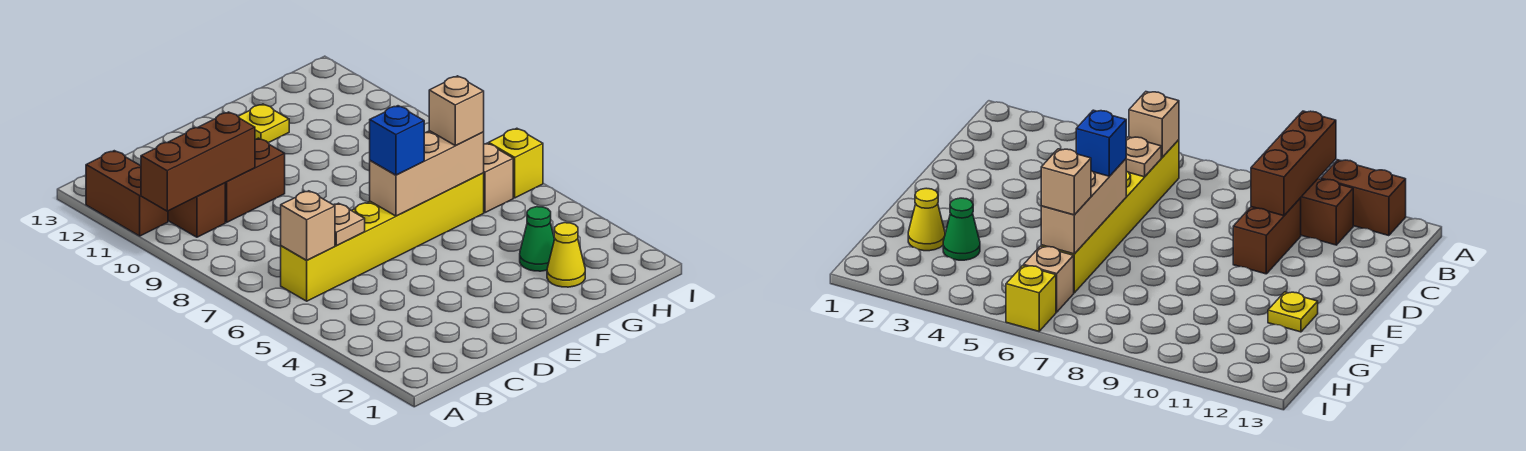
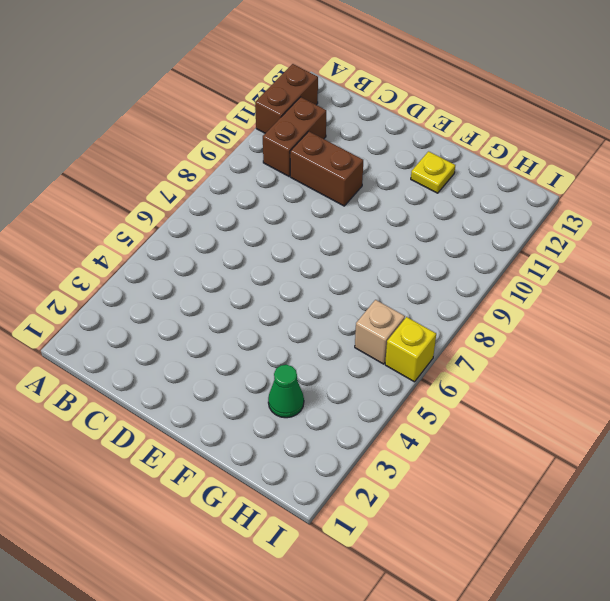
none -> yellow brick B6:G6 level 1
none -> yellow cone G2 level 1
none -> brown brick A10:C10 level 2

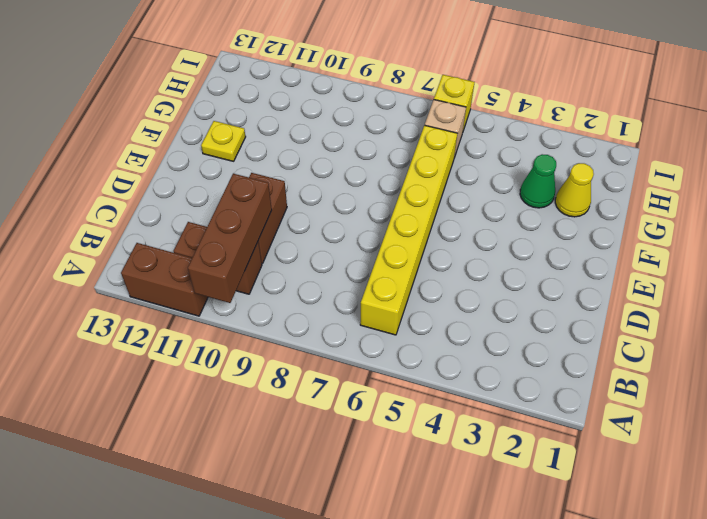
none -> tan brick B6 level 2
none -> tan plate C6 level 2
none -> tan brick E6:G6 level 2

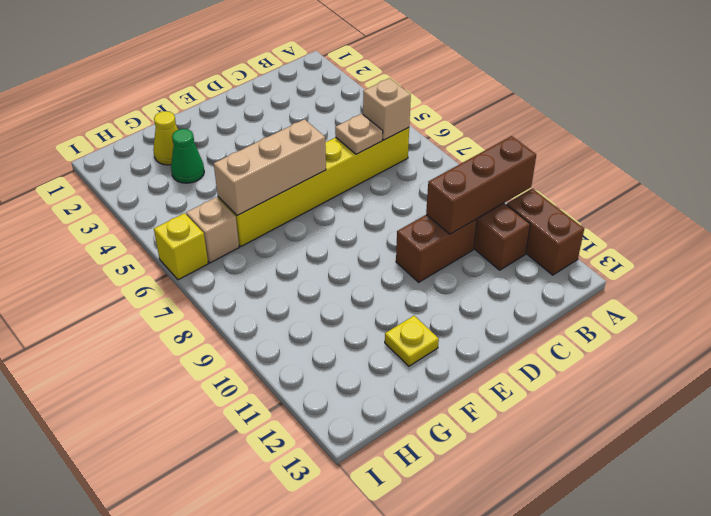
none -> blue brick E6 level 3
none -> tan brick G6 level 3

